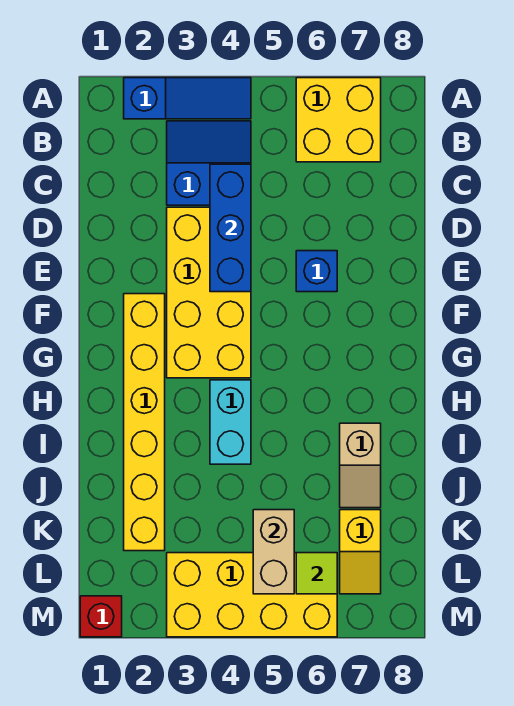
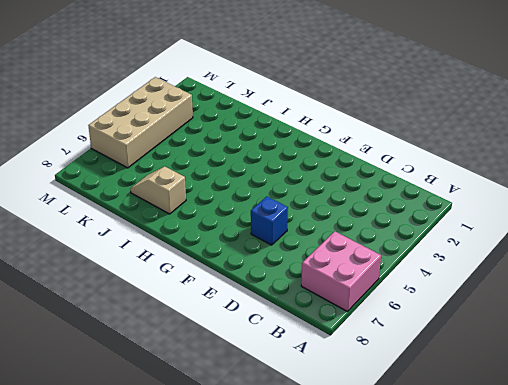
pink brick A6:B7 level 1 -> yellow brick A6:B7 level 1
tan brick L3:M6 level 1 -> yellow brick L3:M6 level 1
none -> blue slope A2:A4 level 1 top 2
none -> blue slope B3:C4 level 1 top C
none -> yellow brick D3:G4 level 1

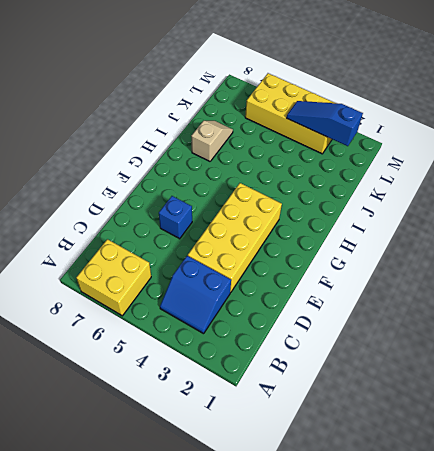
blue slope L2:L4 level 2 top 2 -> blue slope A2:A4 level 1 top 2
none -> yellow brick F2:K2 level 1
none -> cyan brick H4:I4 level 1
none -> yellow slope K7:L7 level 1 top K

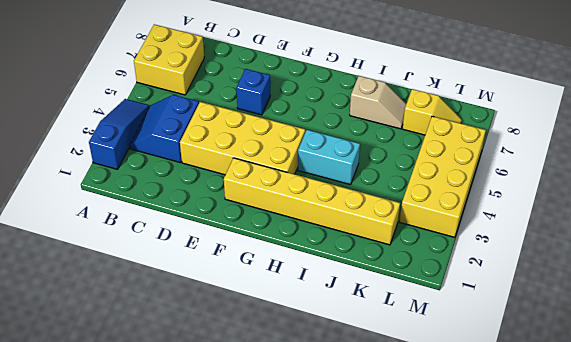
none -> red brick M1 level 1
none -> blue brick C4:E4 level 2
none -> tan brick K5:L5 level 2

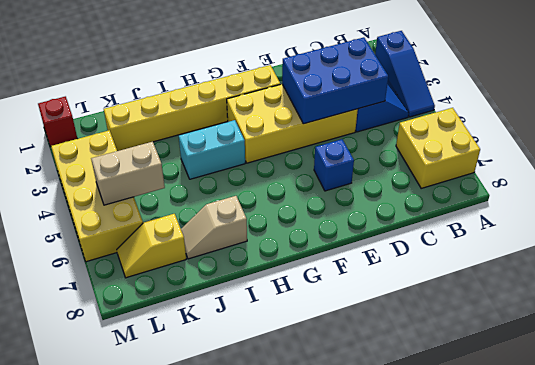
blue brick C3:E4 level 2 -> blue brick C4:E4 level 2
none -> lime tile L6 level 2

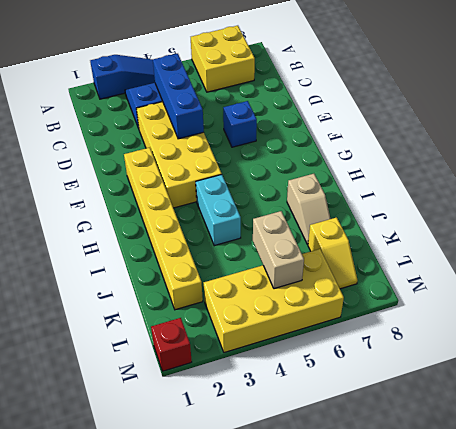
none -> lime tile L6 level 2

